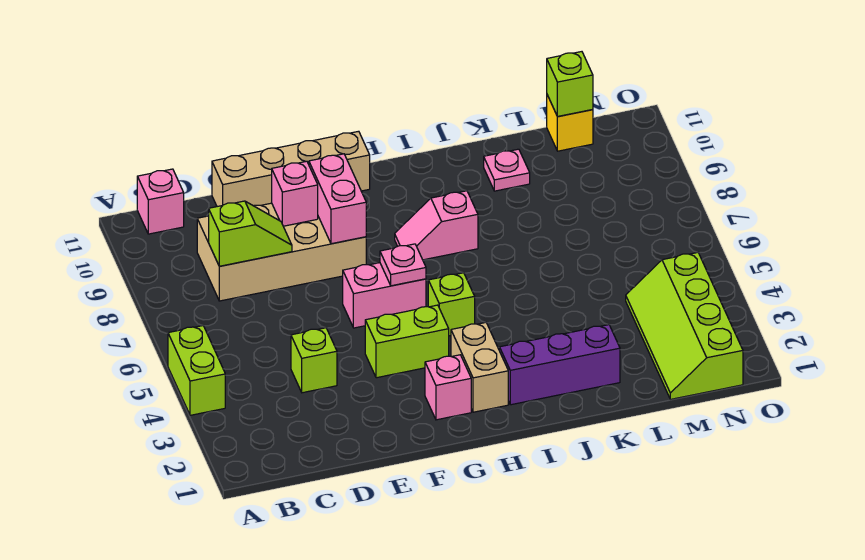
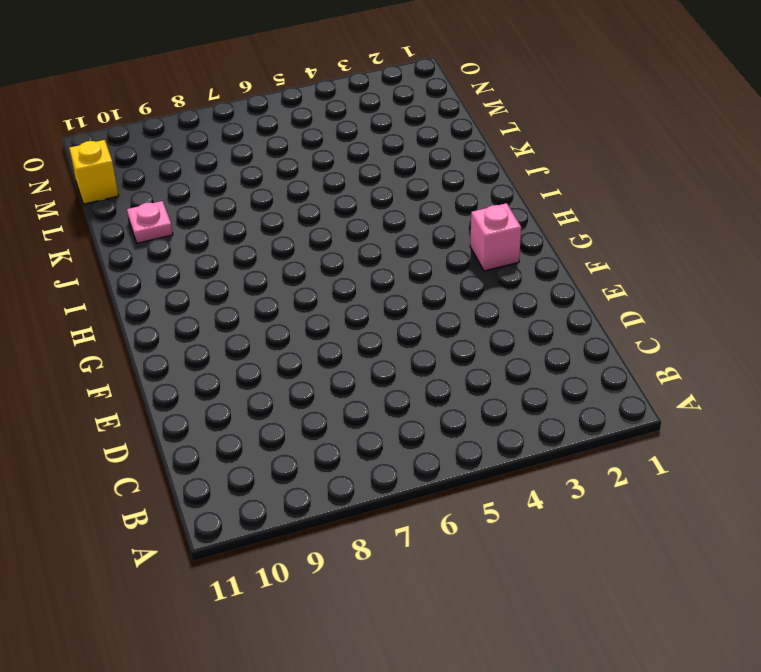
none -> lime brick A4:A5 level 1
none -> pink brick B11 level 1
none -> tan brick C8:F9 level 1

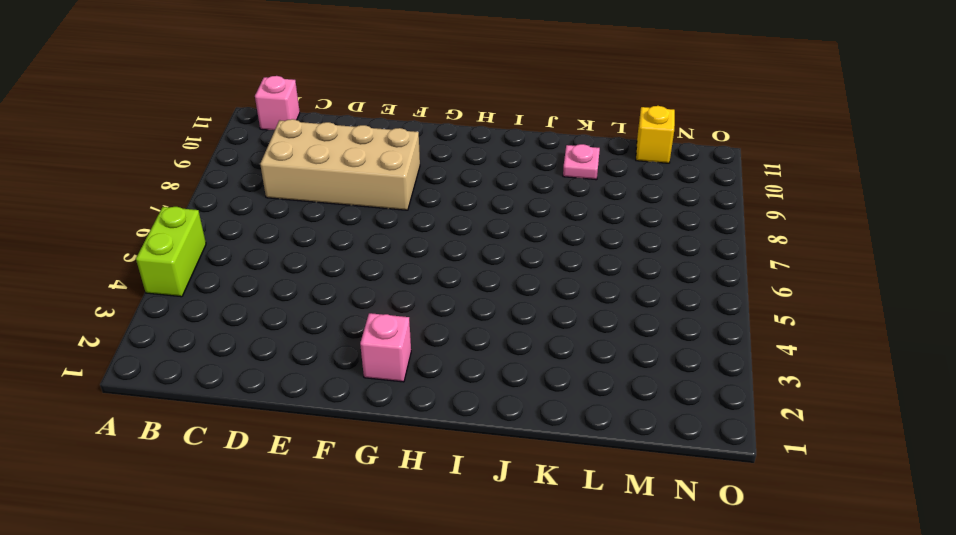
none -> lime brick D4 level 1
none -> tan brick D11:G11 level 1
none -> lime brick F4:G4 level 1

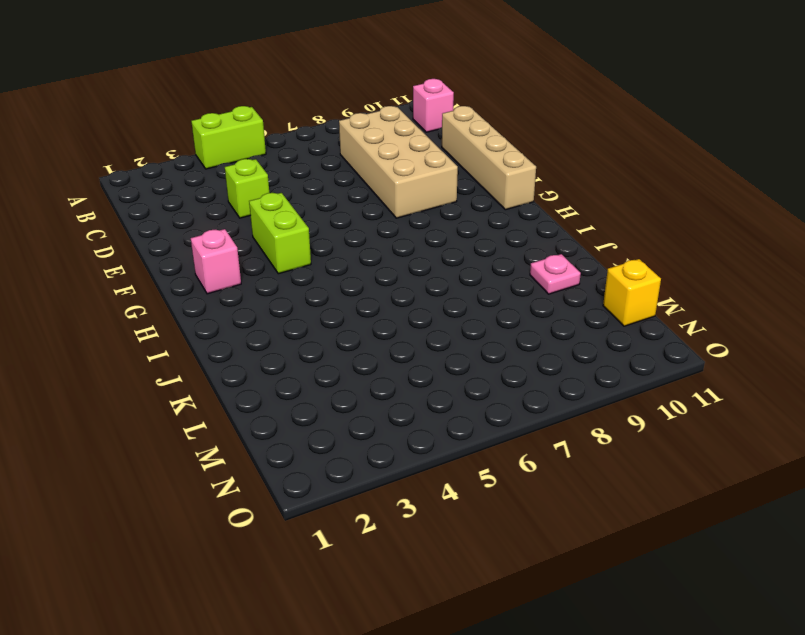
none -> pink brick F6:G6 level 1
none -> tan brick H2:H3 level 1
none -> lime brick H5 level 1

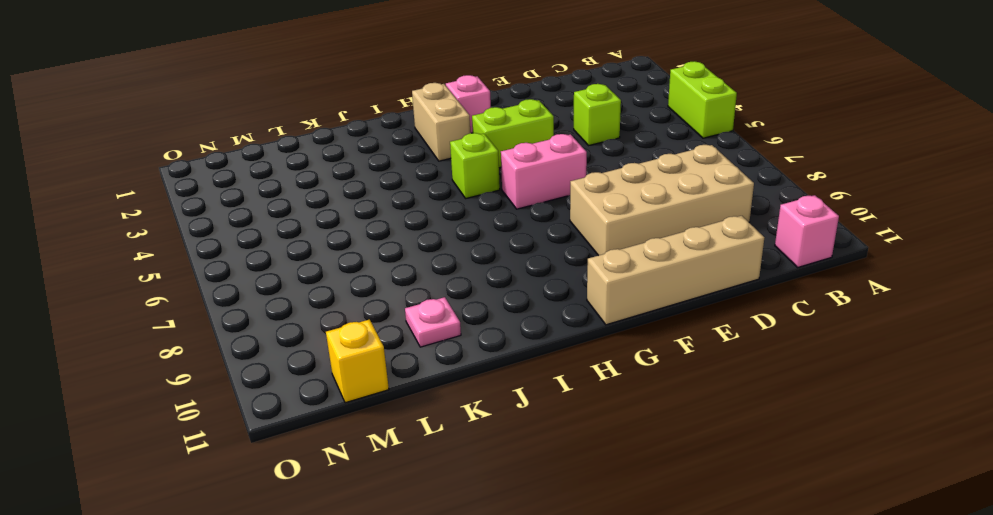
none -> pink slope H8:I8 level 1 top I
none -> purple brick I2:K2 level 1
none -> lime slope M1:N4 level 1 top N

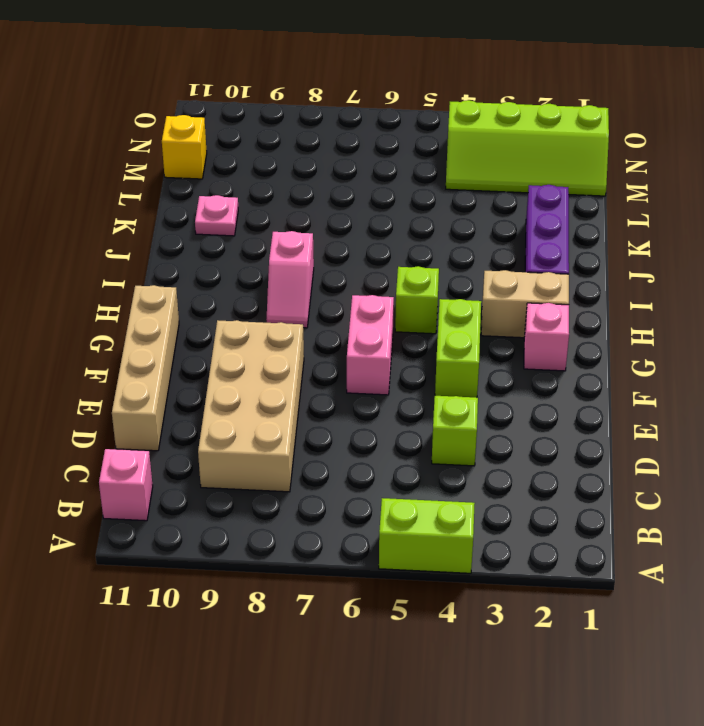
none -> lime slope C8:D8 level 2 top C
none -> pink brick E9 level 2
none -> pink brick F8:F9 level 2

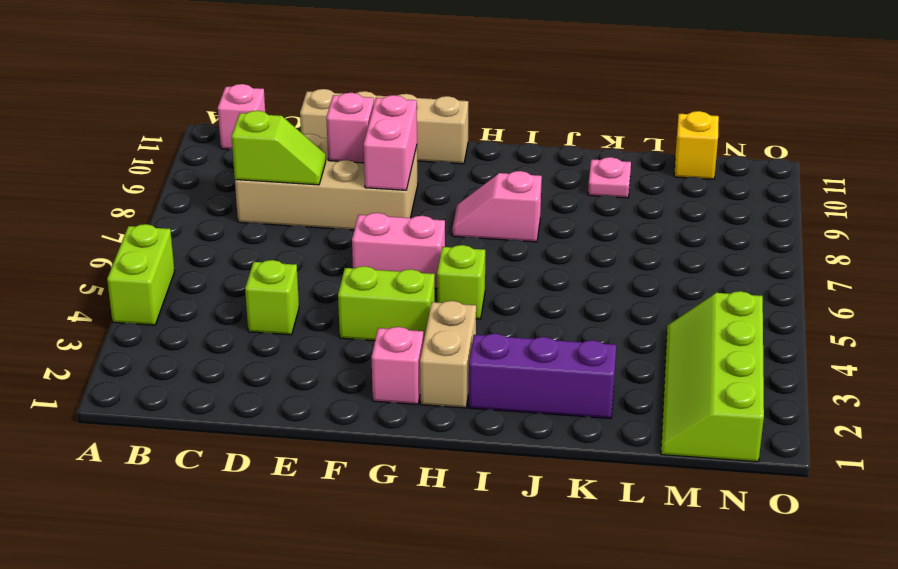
none -> pink plate G6 level 2
none -> lime brick M11 level 2

